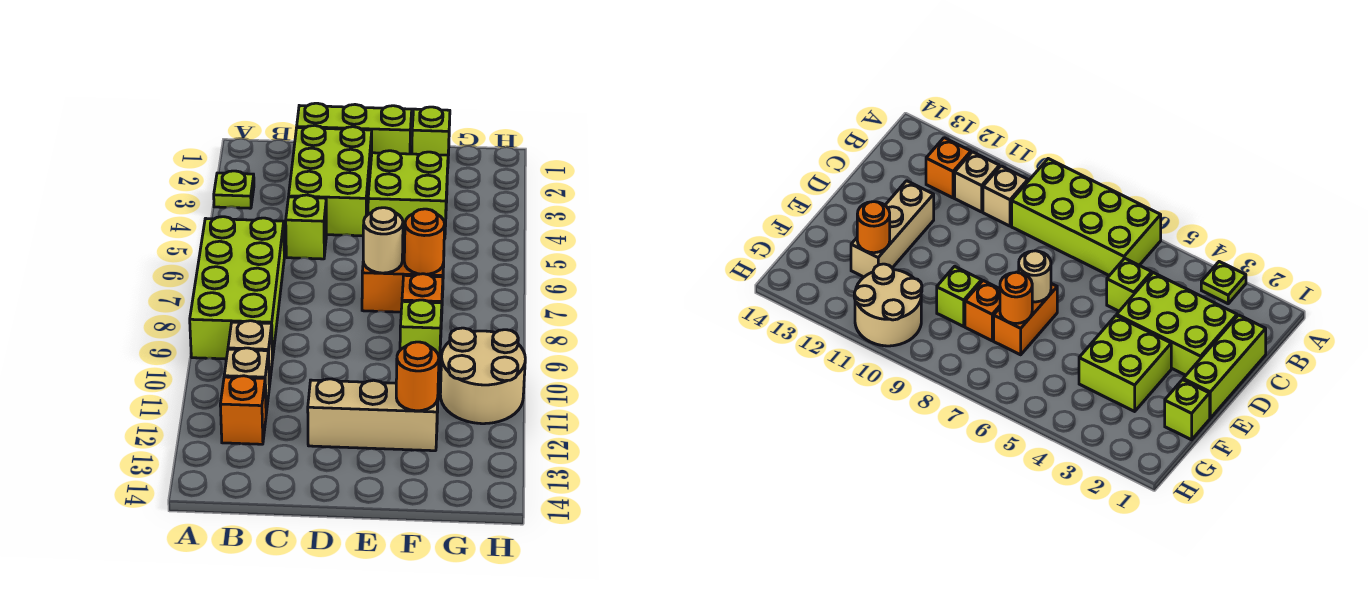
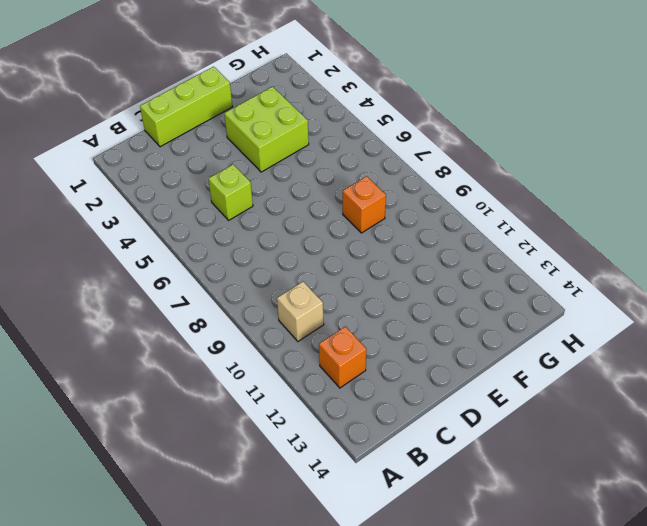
none -> lime plate A3 level 1
none -> lime brick A6:B9 level 1
none -> tan brick B11 level 1

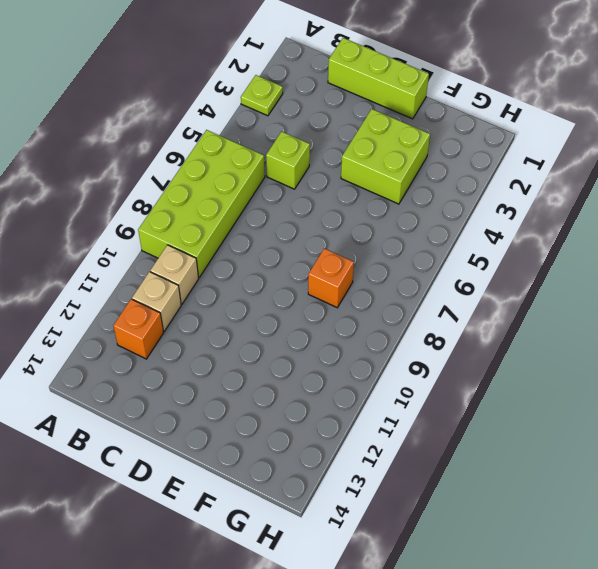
none -> lime brick C2:D4 level 1
none -> tan brick D12:F12 level 1
none -> orange brick E7:F7 level 1

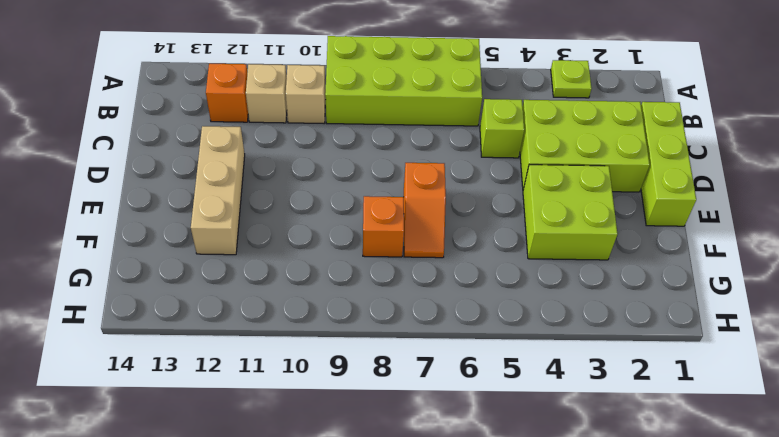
orange slope E7:F7 level 1 top E -> orange brick E7:F7 level 1
none -> lime brick F1 level 1
none -> lime brick F9 level 1
none -> tan round brick G10:H11 level 1

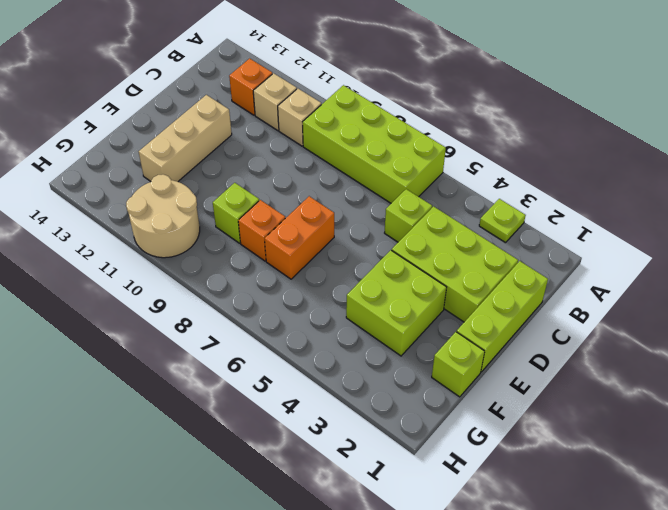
none -> tan round brick E7 level 2
none -> orange round brick F7 level 2
none -> orange round brick F12 level 2

